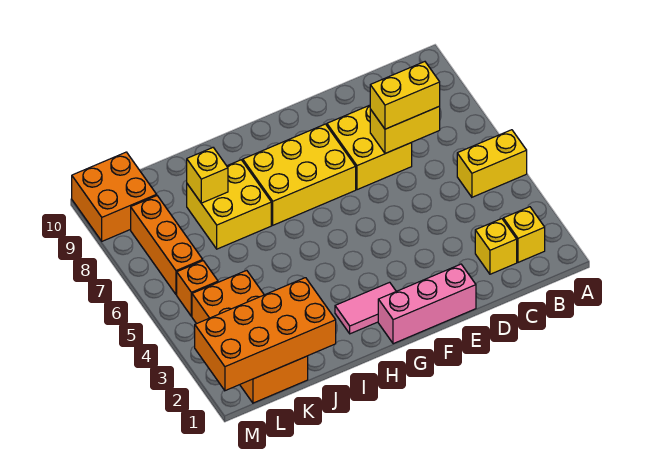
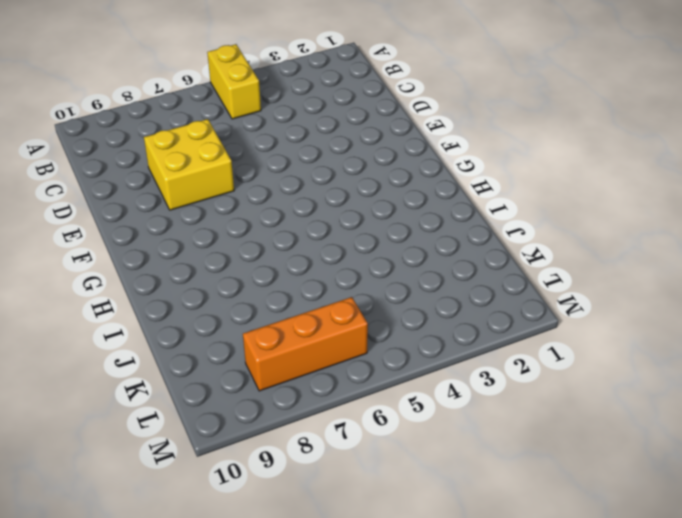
none -> yellow brick B2 level 1
none -> yellow brick C2 level 1
none -> pink brick E1:G1 level 1

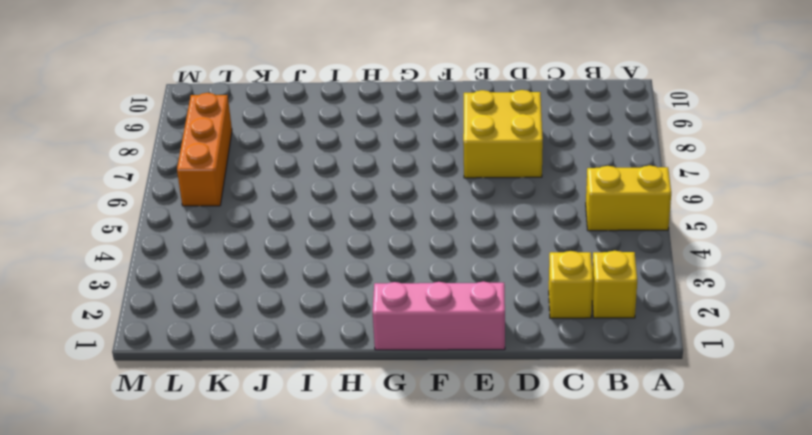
none -> yellow brick F7:H8 level 1
none -> pink tile G2:H2 level 1
none -> yellow brick I7:J8 level 1

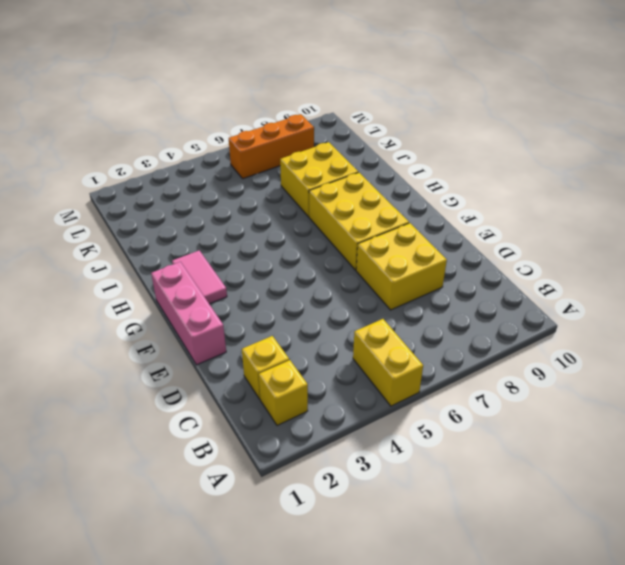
none -> orange brick K1:L4 level 1
none -> orange brick L5 level 1
none -> orange brick L9:M10 level 1

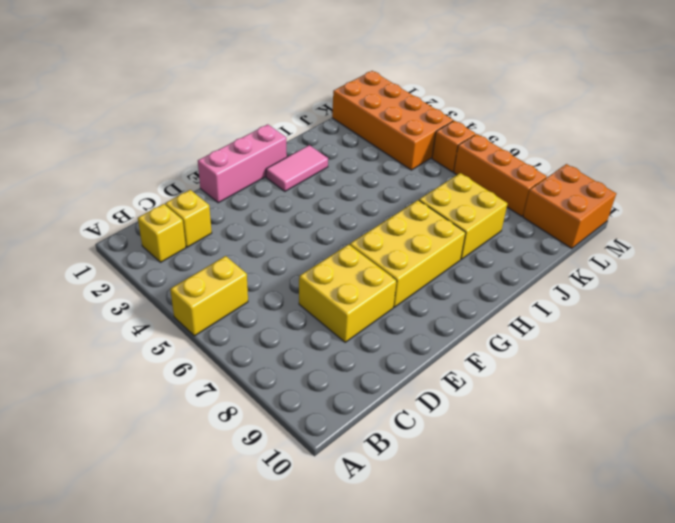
none -> yellow brick C7:D7 level 2
none -> orange brick J1:M2 level 2
none -> yellow brick J8 level 2

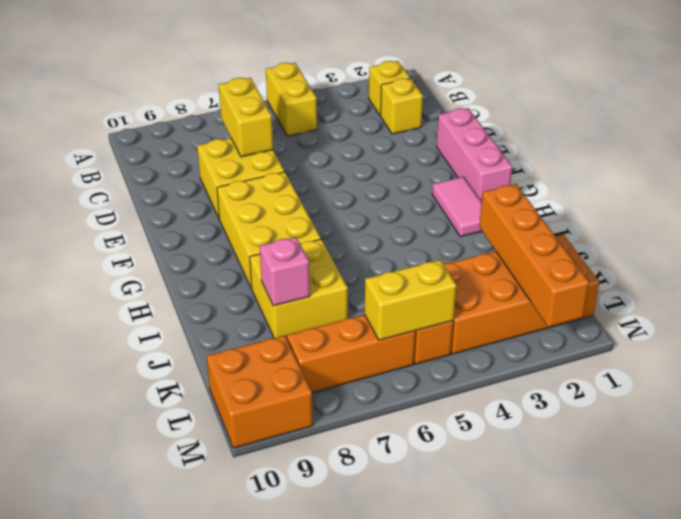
orange brick J2:M2 level 2 -> orange brick J1:M2 level 2
pink brick J8 level 2 -> yellow brick J8 level 2
yellow brick L5:L6 level 2 -> yellow brick C7:D7 level 3

